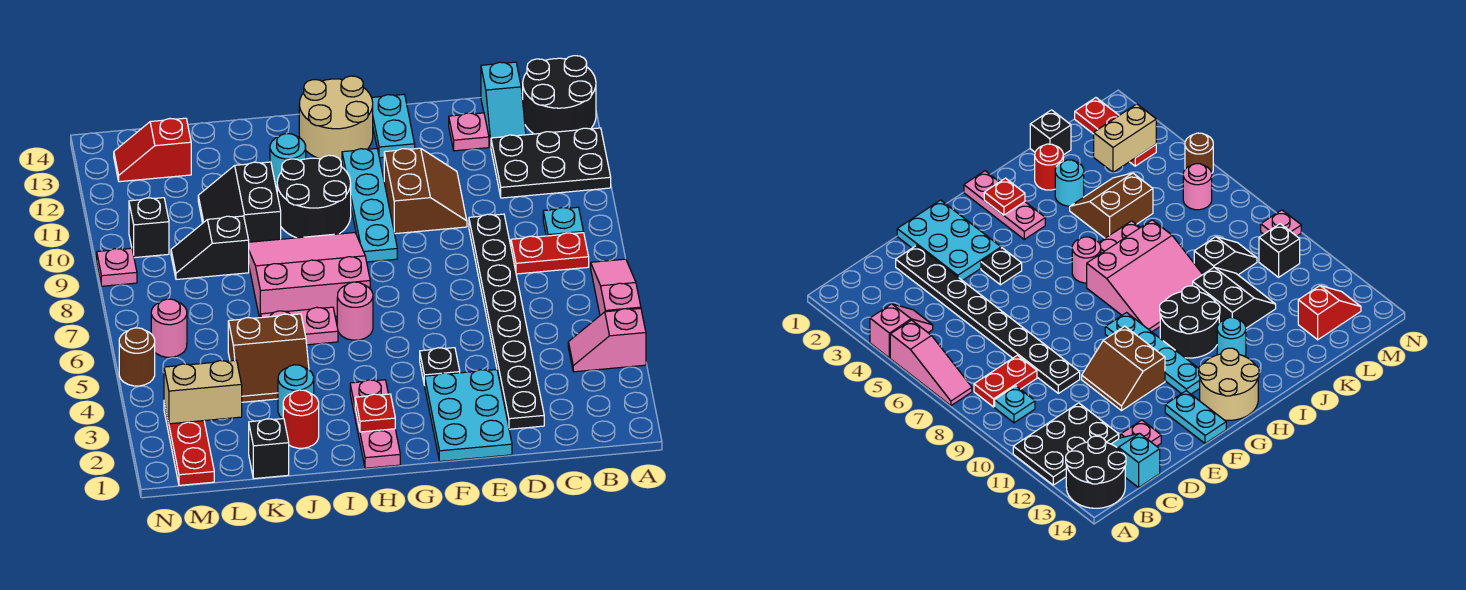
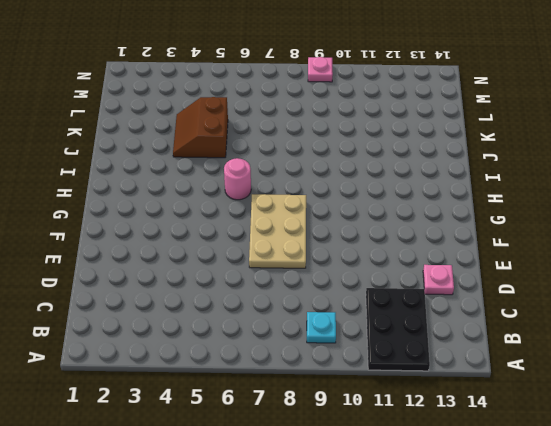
tan plate E7:G8 level 1 -> none
none -> pink slope A4:B4 level 1 top A
none -> pink slope A5:A7 level 1 top 5
none -> black round brick A13:B14 level 1
none -> red plate B8:C8 level 1

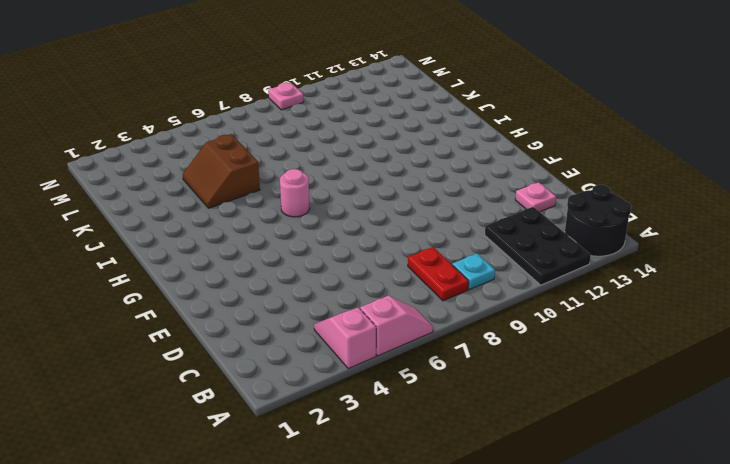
pink slope A5:A6 level 1 top 5 -> pink slope A5:A7 level 1 top 5
none -> cyan slope C13:C14 level 1 top 14
none -> black plate D2:D9 level 1
none -> cyan plate E1:F3 level 1
none -> brown slope E10:F11 level 1 top F

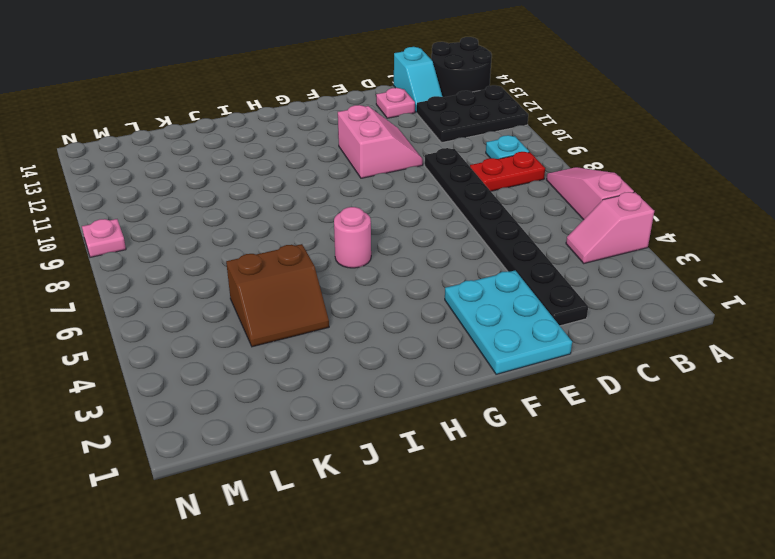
pink slope E10:F11 level 1 top F -> brown slope E10:F11 level 1 top F
none -> black plate F4 level 1
none -> cyan plate F13:F14 level 1
none -> cyan plate G9:G12 level 1
none -> tan round brick G13:H14 level 1

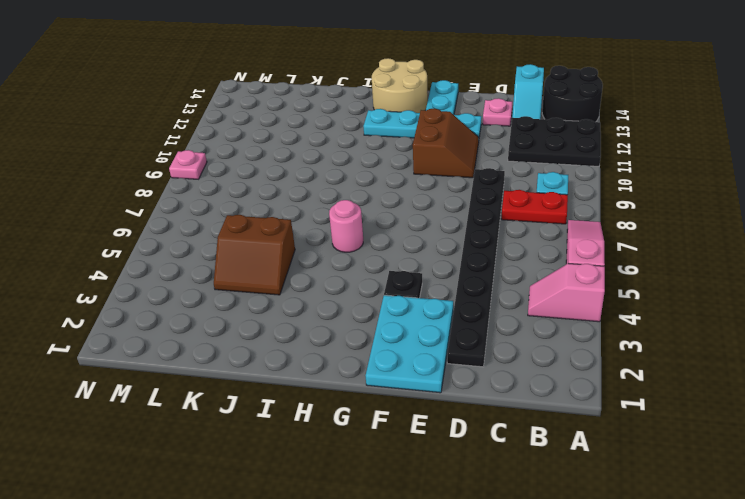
cyan plate E12:H12 level 1 -> cyan plate G9:G12 level 1
none -> pink plate H1:H3 level 1
none -> pink slope H7:J9 level 1 top 7
none -> black round brick H10:I11 level 1
none -> pink plate I6:J6 level 1

